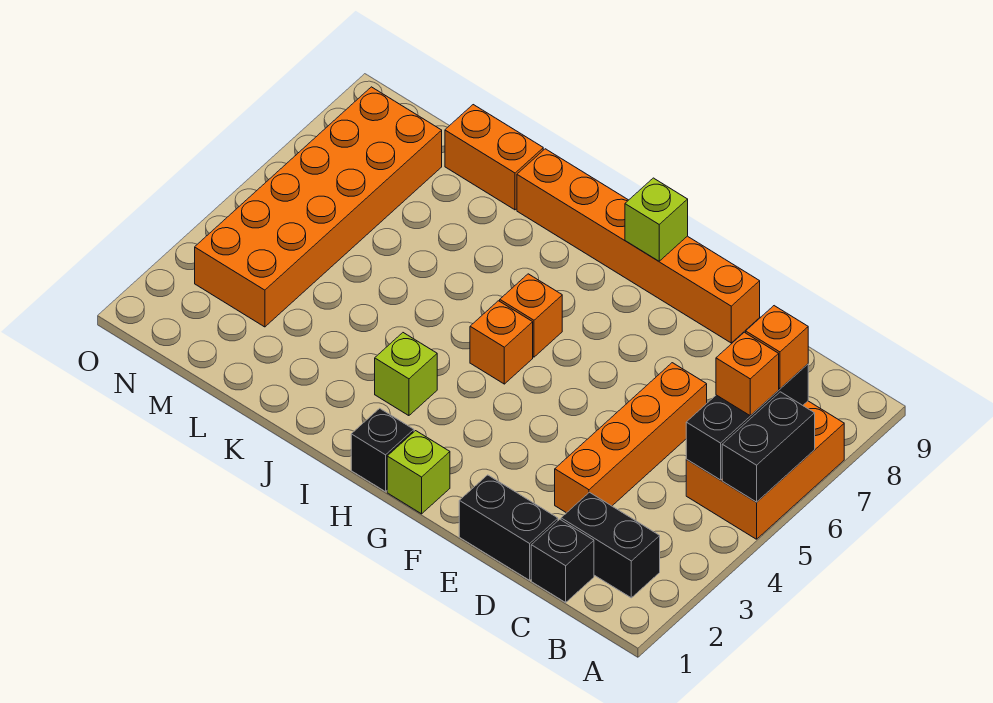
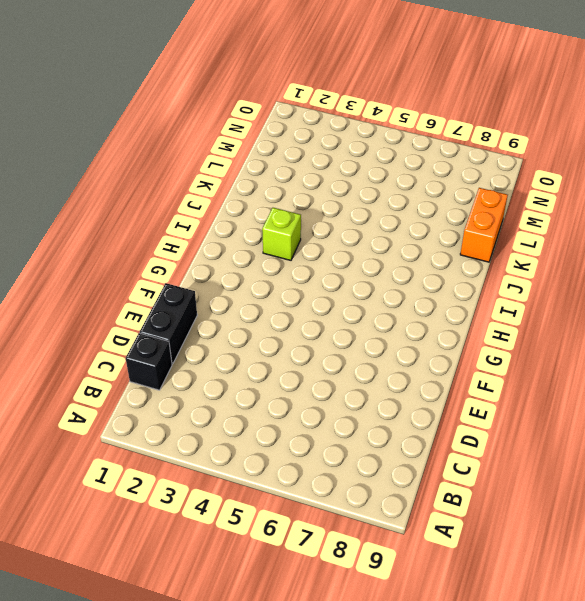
none -> orange brick A5:B7 level 1
none -> black brick B2:C2 level 1
none -> orange brick D3:D6 level 1

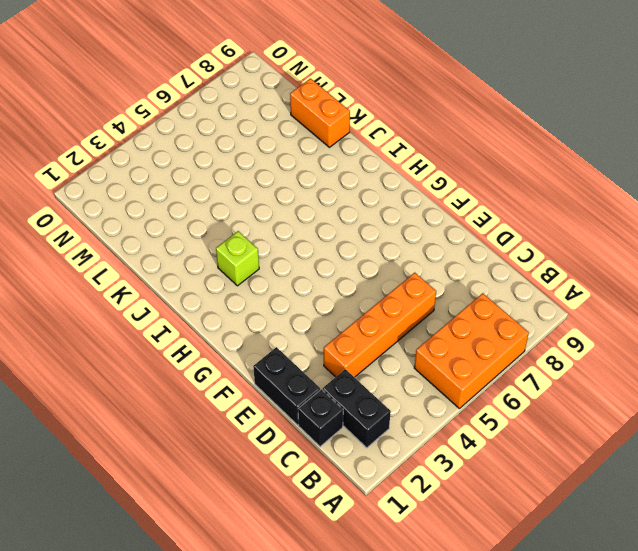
none -> orange brick E9:J9 level 1
none -> lime brick G1 level 1
none -> black brick H1 level 1

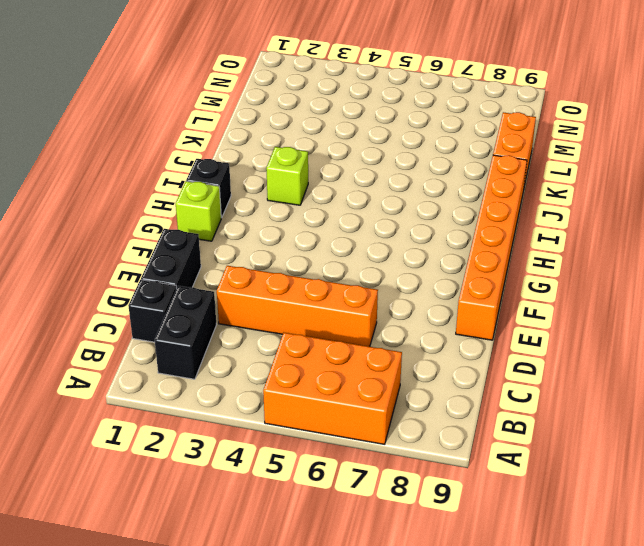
none -> orange brick H5 level 1
none -> orange brick H6 level 1
none -> orange brick M3:N8 level 1

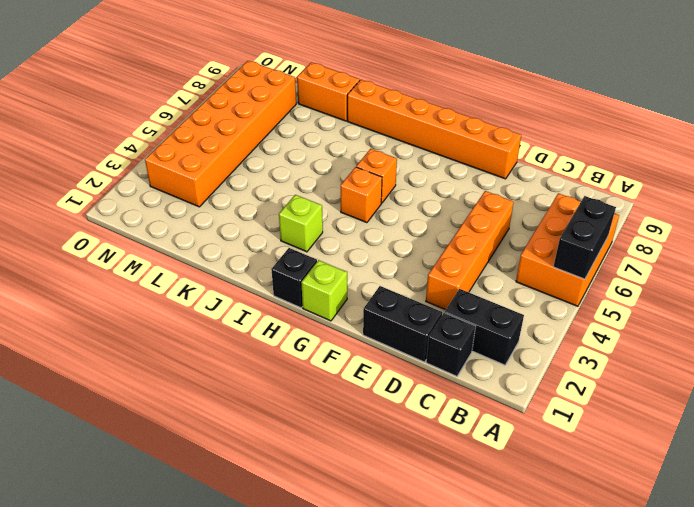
none -> black brick B5:B7 level 2
none -> lime brick G9 level 2
none -> orange brick B6 level 3

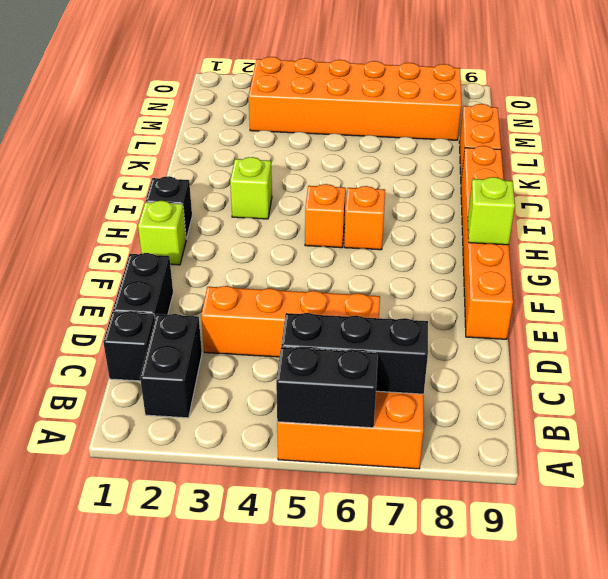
none -> orange brick B6 level 3
none -> orange brick B7 level 3

